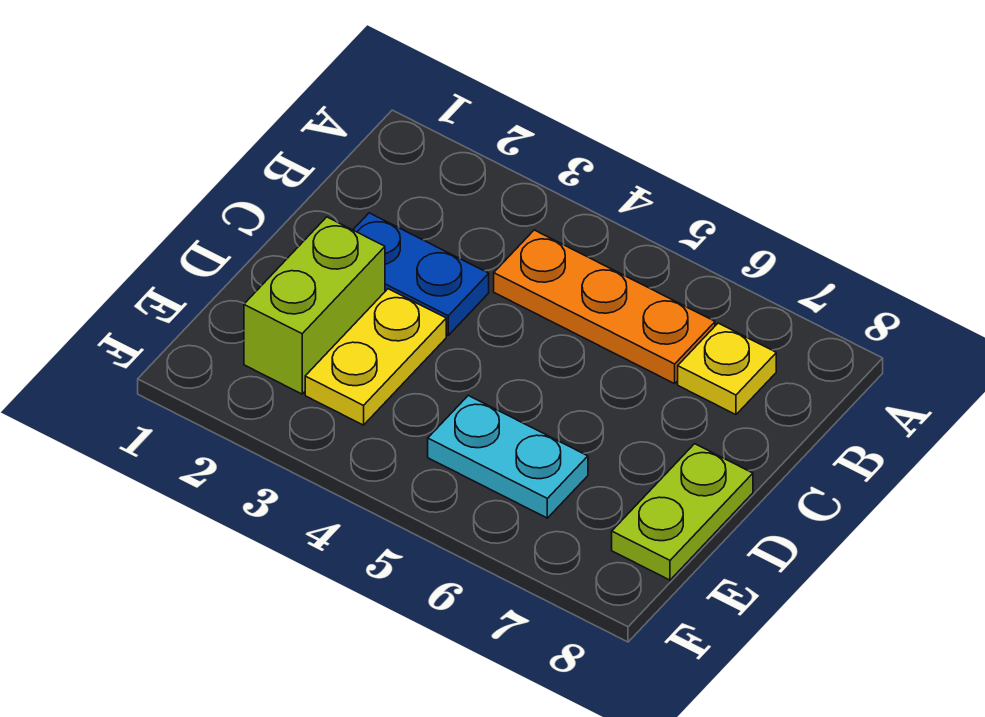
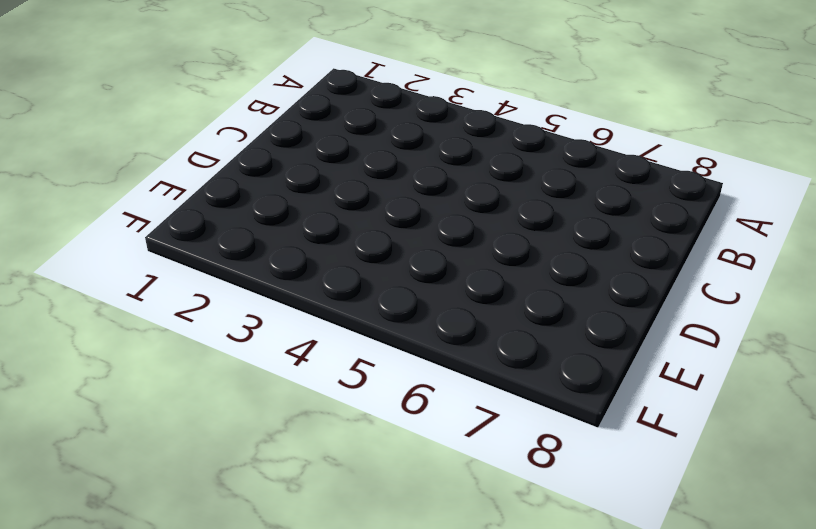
none -> orange plate B4:B6 level 1
none -> yellow plate B7 level 1

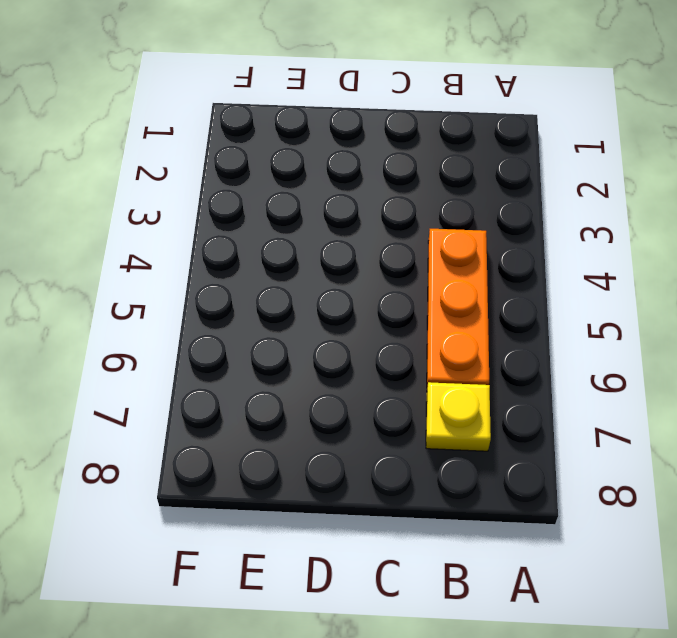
none -> blue plate C2:C3 level 1
none -> lime brick D2:E2 level 1

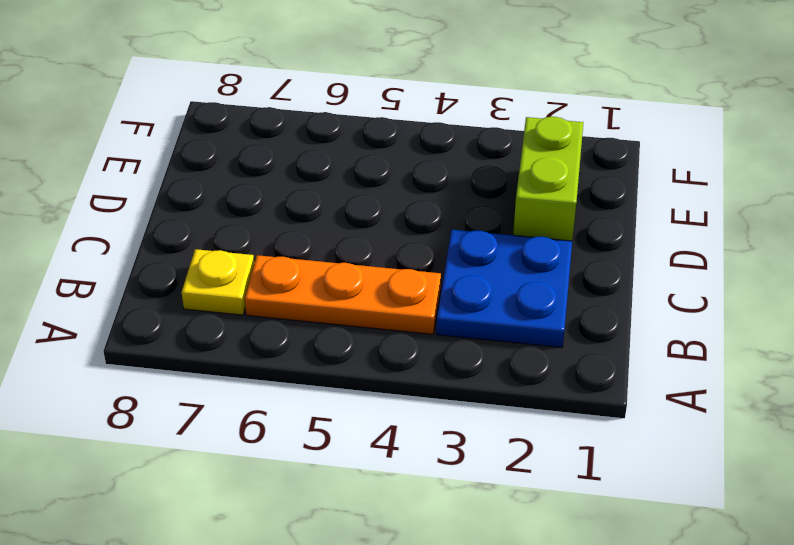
blue plate B2:C3 level 1 -> blue plate C2:C3 level 1
none -> yellow plate D3:E3 level 1
none -> lime plate D8:E8 level 1

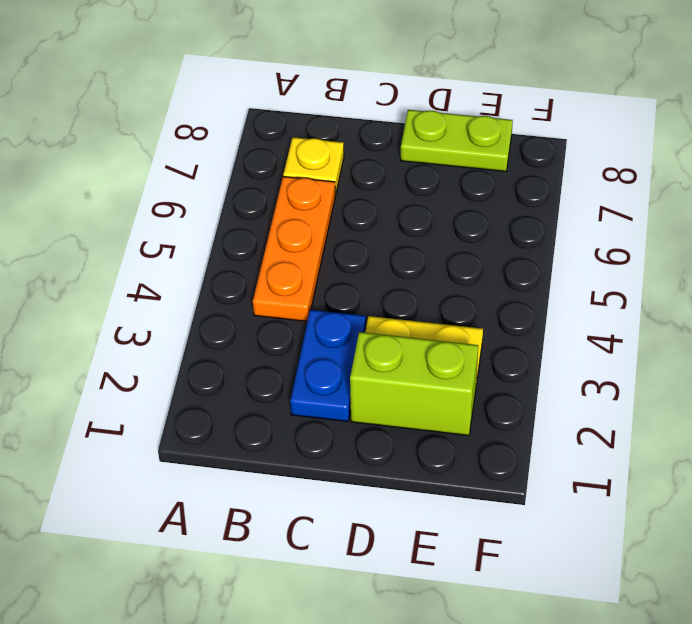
none -> cyan plate E5:E6 level 1

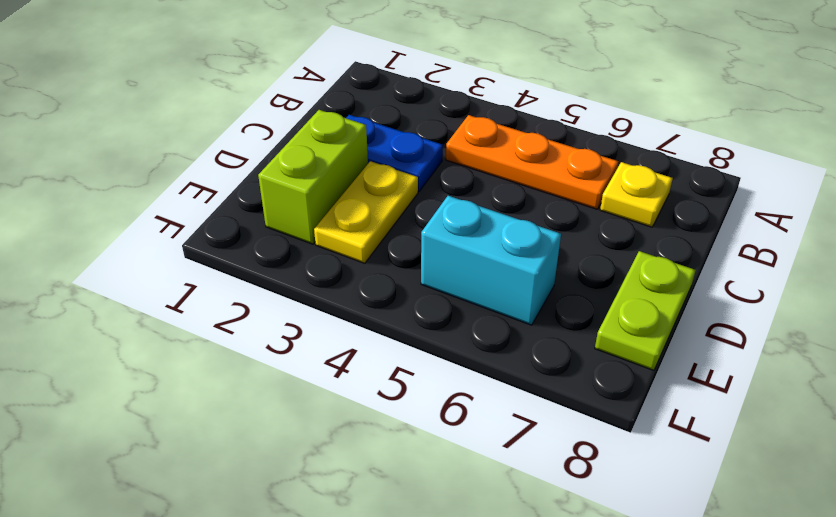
cyan brick E5:E6 level 1 -> cyan plate E5:E6 level 1

